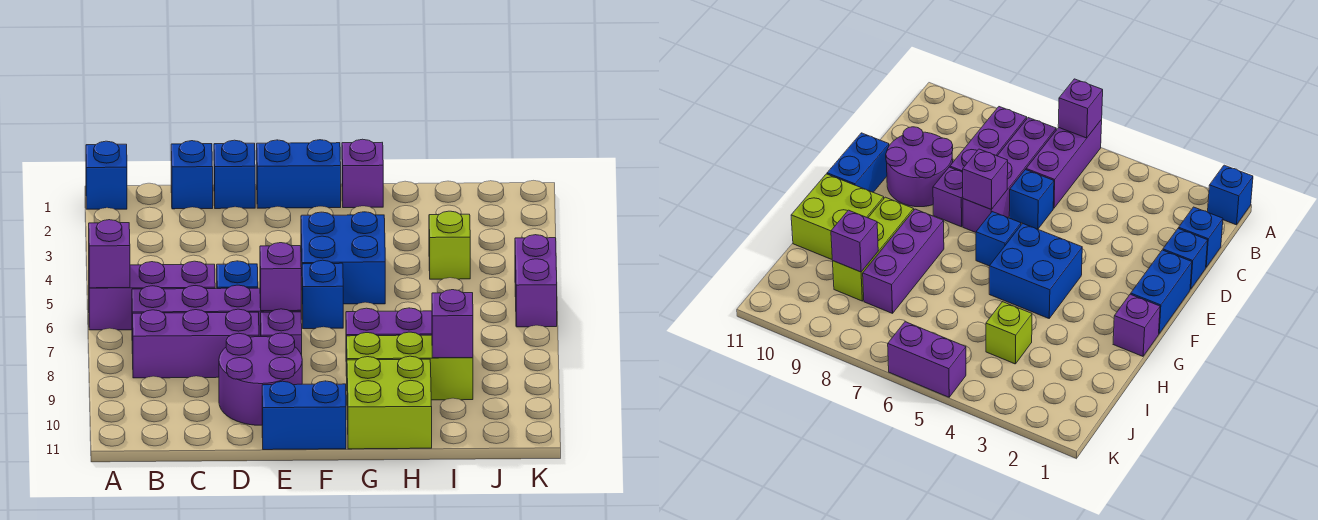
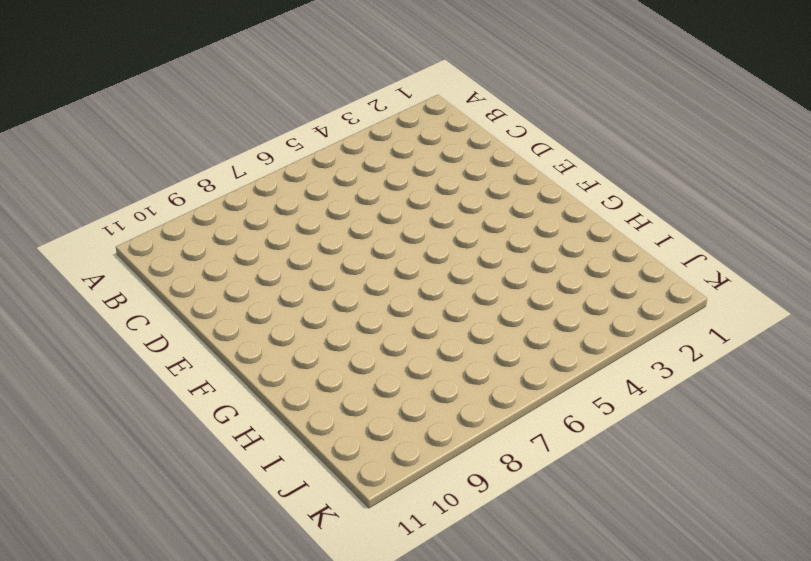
none -> blue brick A1 level 1
none -> purple brick A6:C6 level 1
none -> purple brick B7:E7 level 1

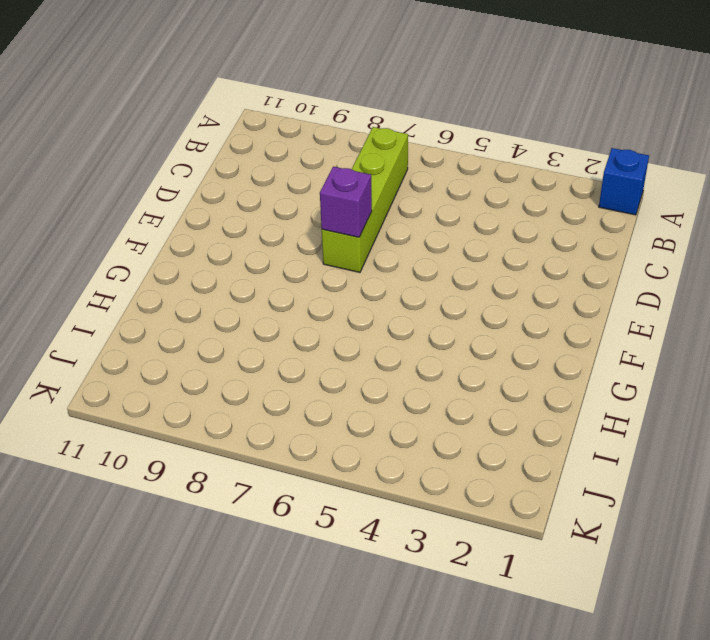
lime brick B7:E7 level 1 -> purple brick B7:E7 level 1
none -> purple brick A6:C6 level 1
none -> purple brick B8:D8 level 1
none -> blue brick C1 level 1

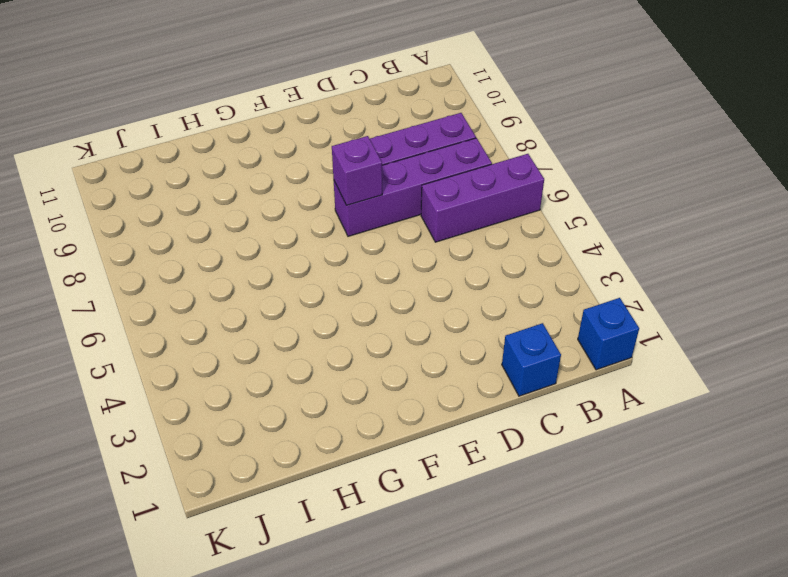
none -> blue brick D1 level 1
none -> blue brick D6 level 1
none -> purple round brick D9:E10 level 1

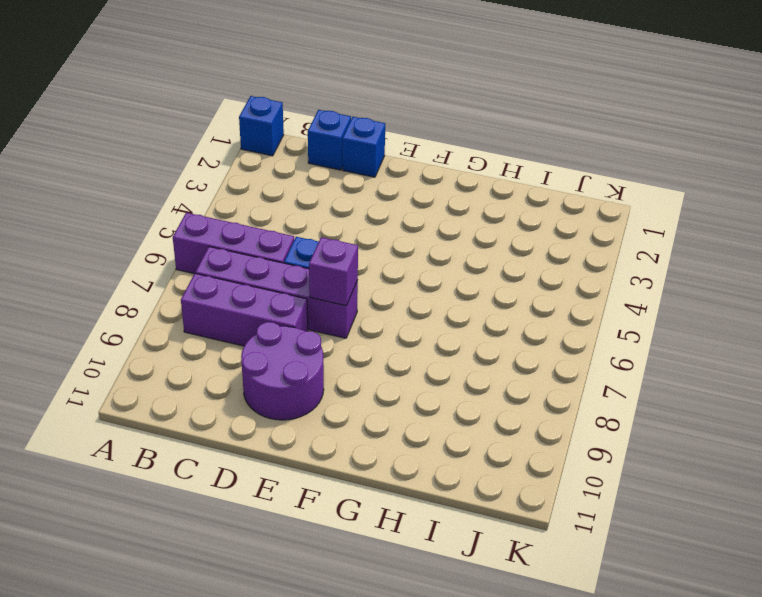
none -> blue brick E1:F1 level 1
none -> purple brick E8 level 1
none -> blue brick E11:F11 level 1

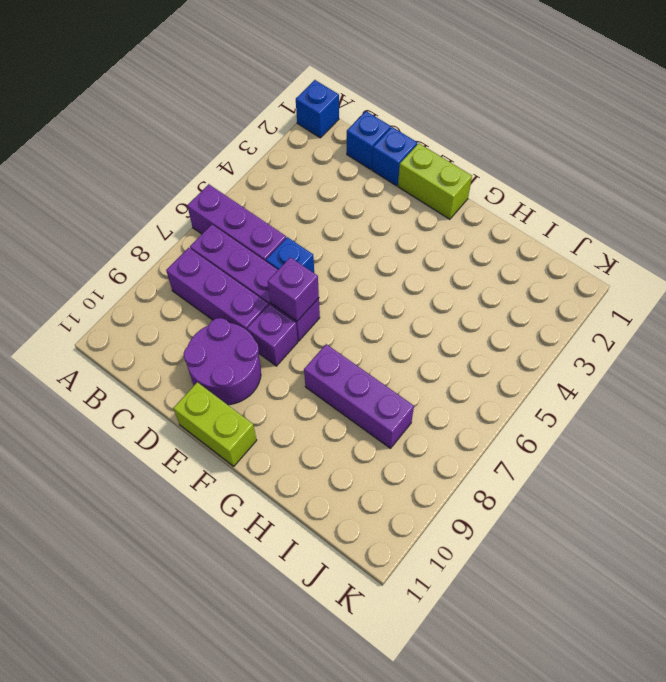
lime brick E1:F1 level 1 -> blue brick E1:F1 level 1
lime brick E11:F11 level 1 -> blue brick E11:F11 level 1
none -> blue brick F4:G5 level 1
none -> blue brick F6 level 1
none -> purple brick G1 level 1

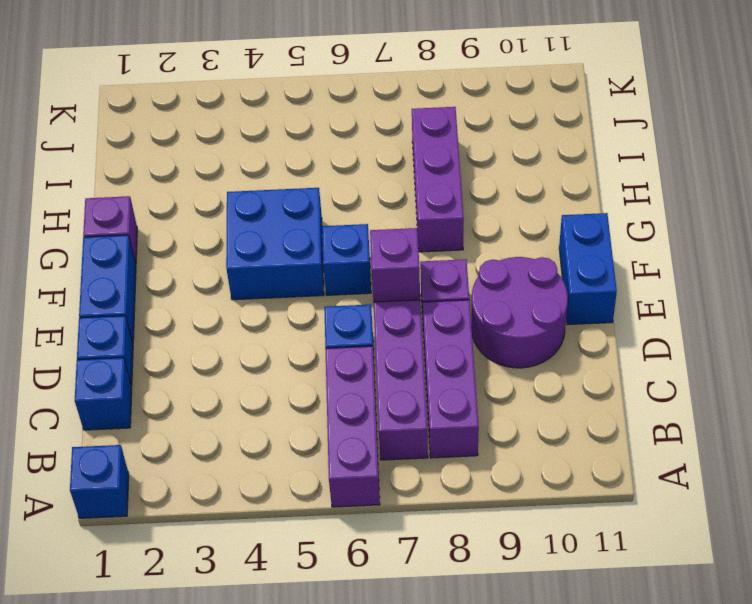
none -> lime brick G9:I9 level 1
none -> lime brick G10:H11 level 1
none -> lime brick I4 level 1

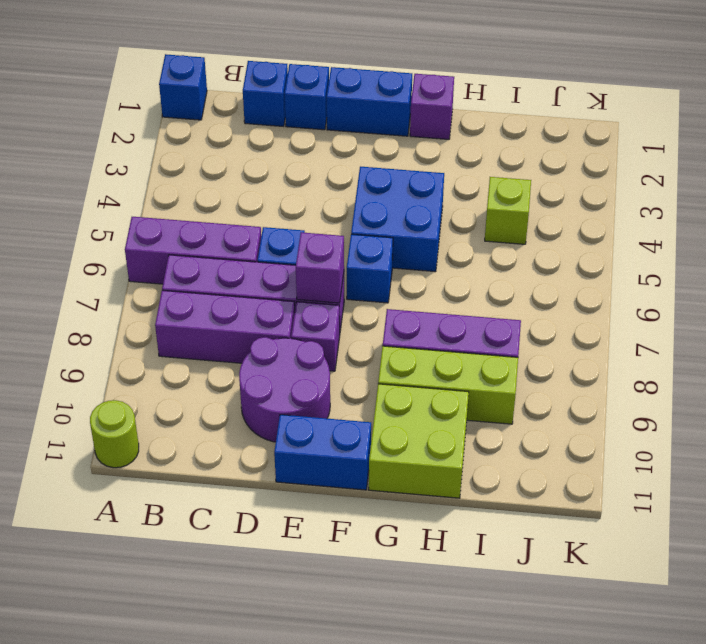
lime round brick A11 level 1 -> none
none -> purple brick K5:K6 level 1
none -> purple brick A6 level 2
none -> purple brick I9 level 2

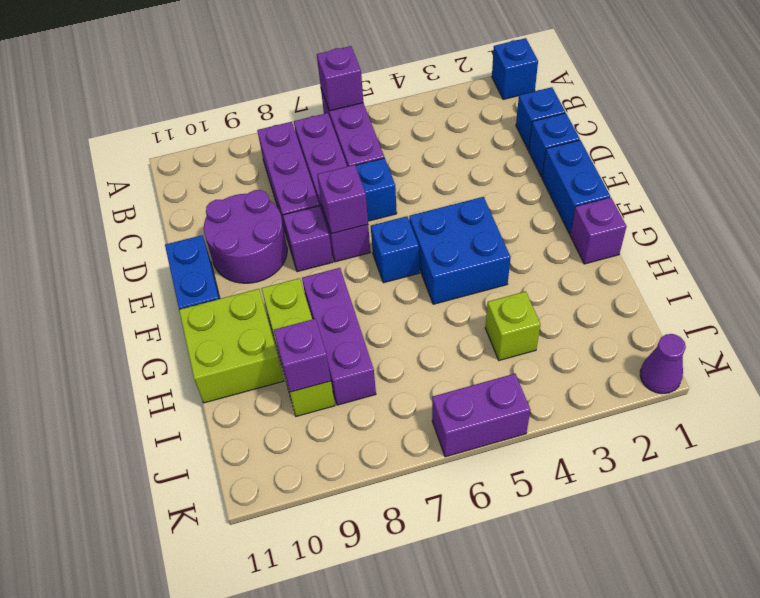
purple cone K1 level 1 -> none

